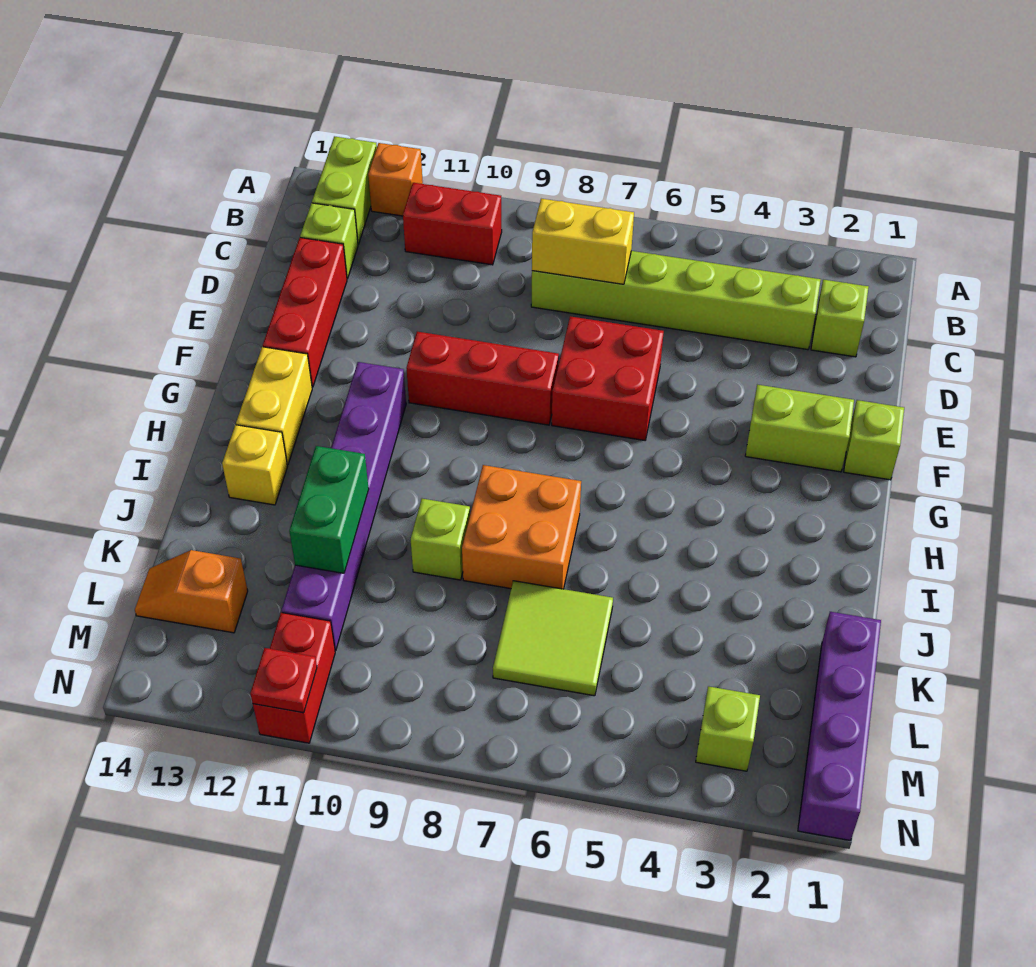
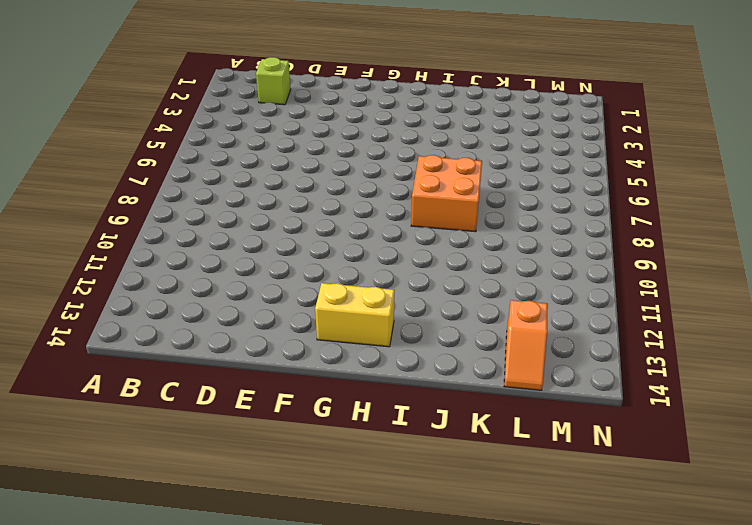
none -> orange brick A12 level 1
none -> lime brick A13:B13 level 1
none -> red brick B10:B11 level 1

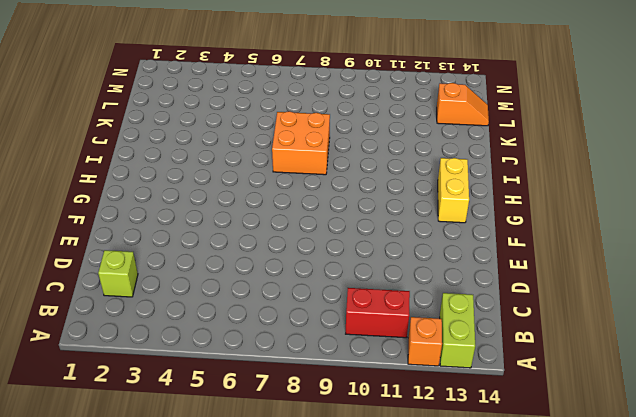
none -> lime brick C3:C8 level 1
none -> lime brick C13 level 1
none -> red brick D13:F13 level 1

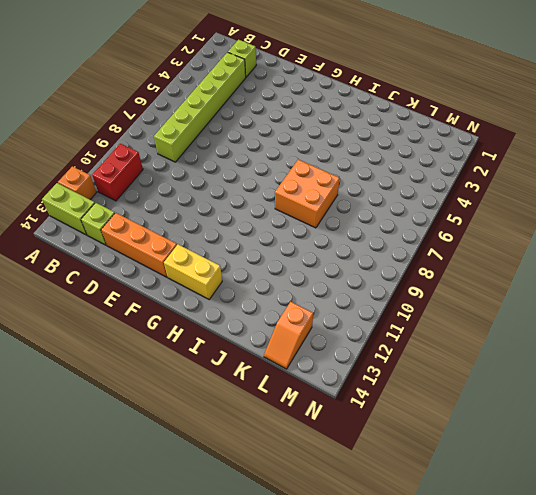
orange brick D13:F13 level 1 -> red brick D13:F13 level 1
none -> red brick E6:F7 level 1
none -> lime brick F1 level 1
none -> lime brick F2:F3 level 1

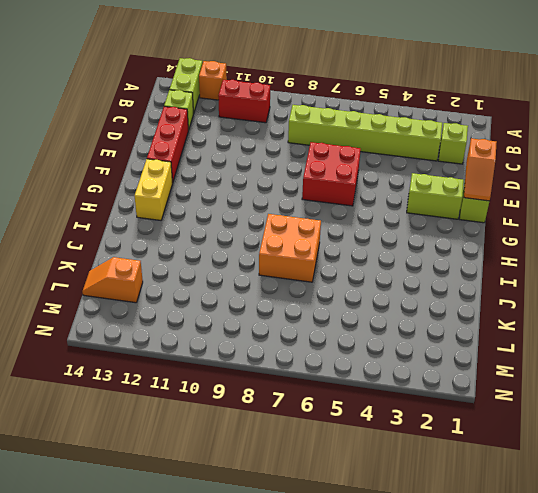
orange slope E1:F1 level 2 top E -> none
none -> red brick F8:F10 level 1
none -> purple brick G11:L11 level 1
none -> yellow brick I13 level 1

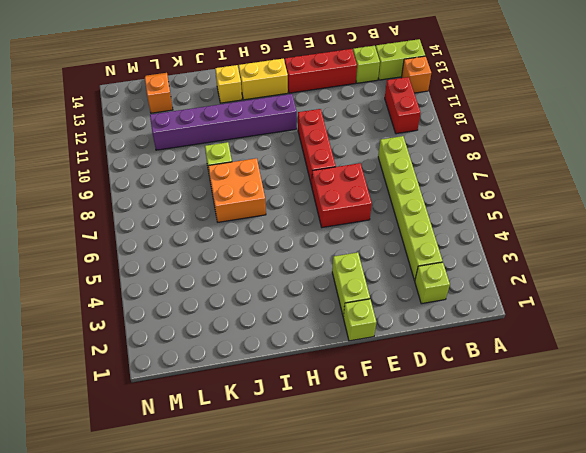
none -> purple brick K1:N1 level 1
none -> lime tile K6:L7 level 1
none -> lime brick M3 level 1

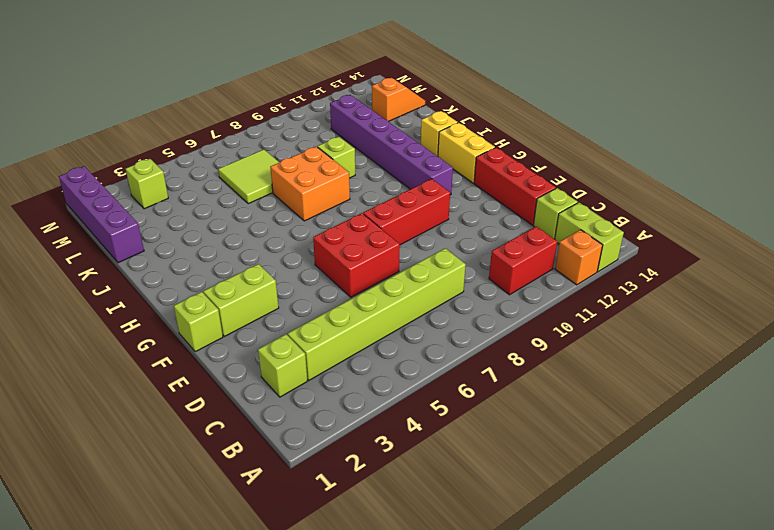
none -> red brick M11:N11 level 1
none -> yellow brick C7:C8 level 2
none -> green brick J11:K11 level 2

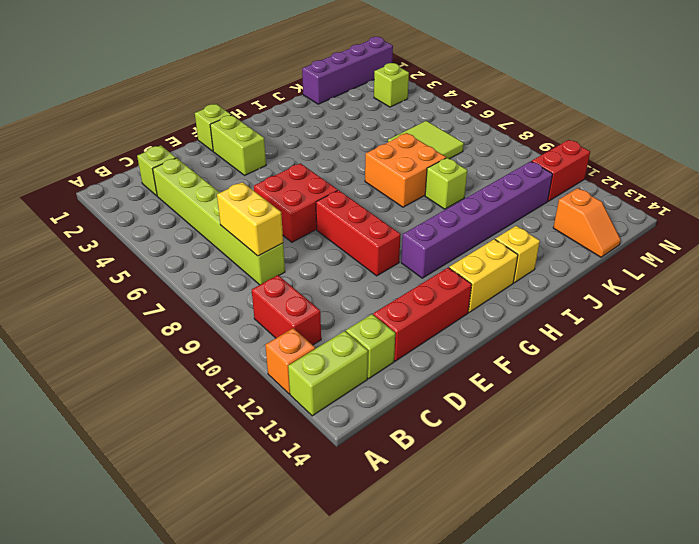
none -> green brick J11:K11 level 2
none -> red plate N11 level 2

